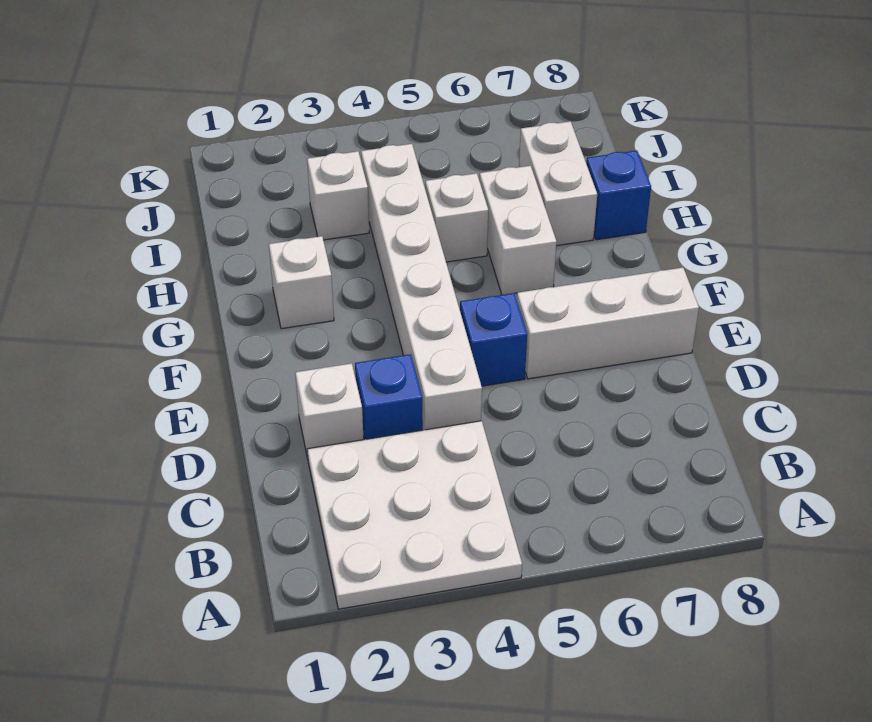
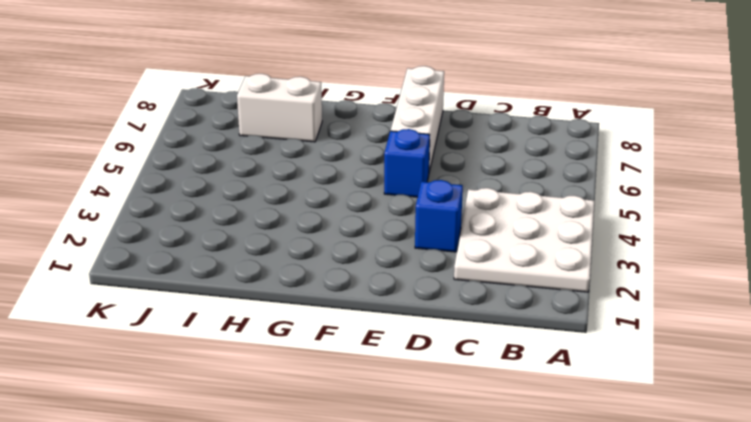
none -> white brick D2 level 1
none -> white brick D4:I4 level 1
none -> white brick G2 level 1

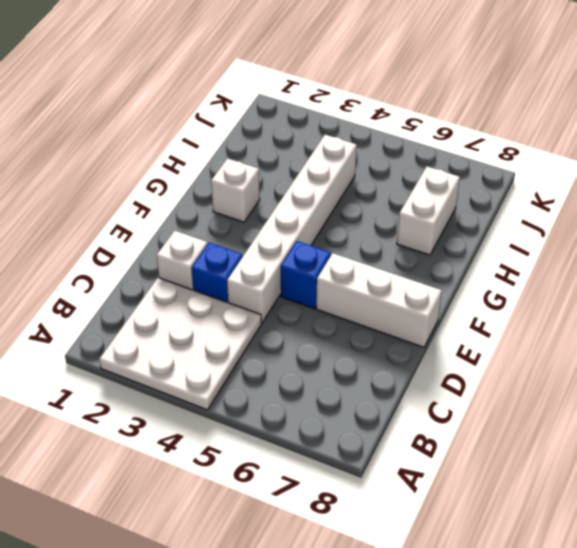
none -> white brick G6:H6 level 1
none -> white brick H5 level 1
none -> blue brick H8 level 1

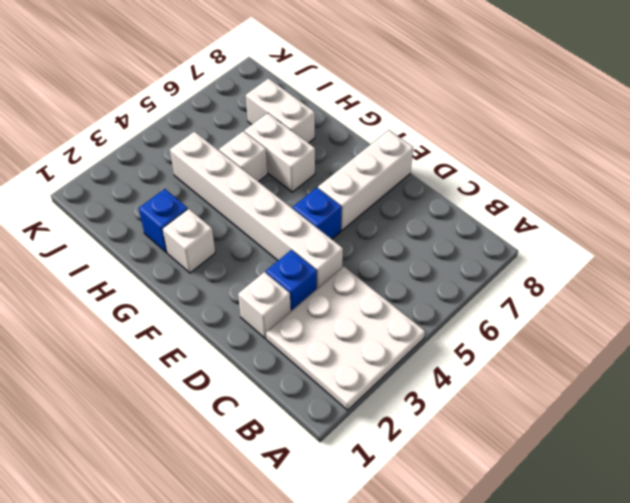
blue brick H2 level 1 -> blue brick H8 level 1
none -> white brick I3 level 1

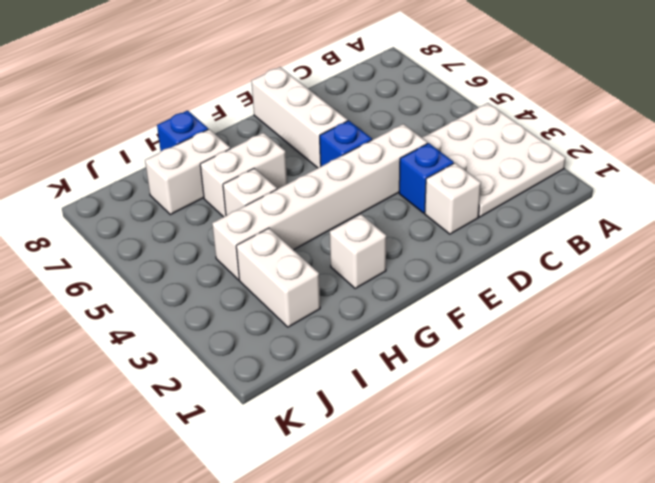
white brick I2:I3 level 1 -> white brick I3 level 1

